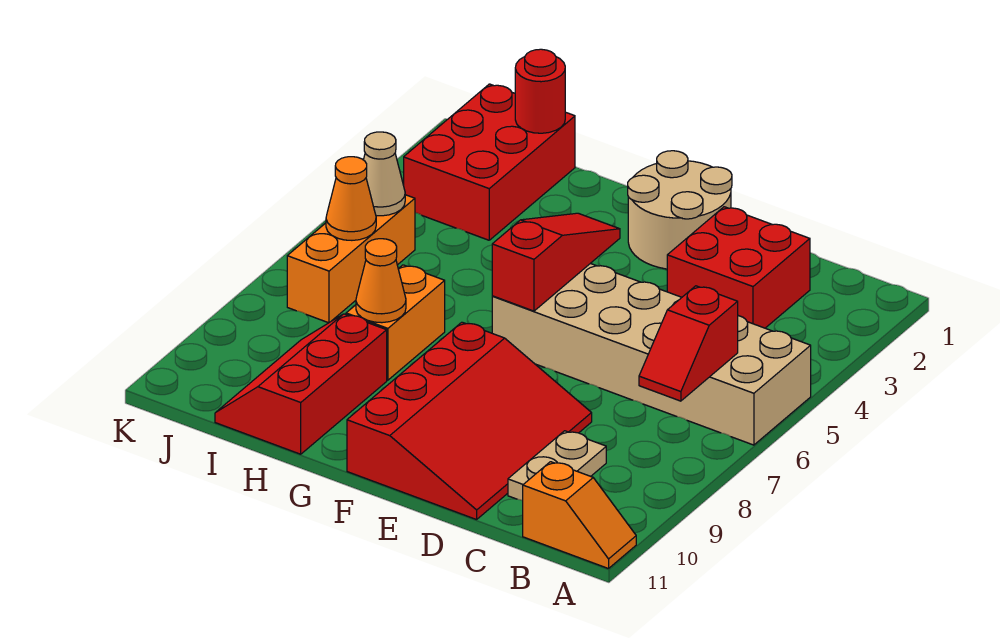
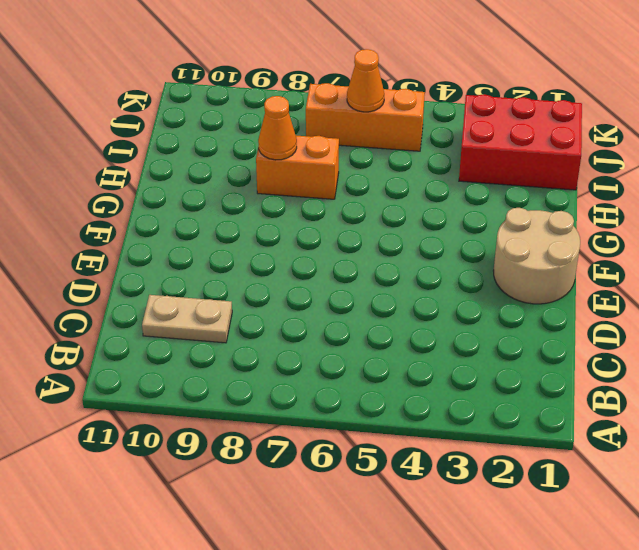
none -> tan brick A5:F6 level 1
none -> orange slope A11:B11 level 1 top B
none -> red brick C2:D3 level 1

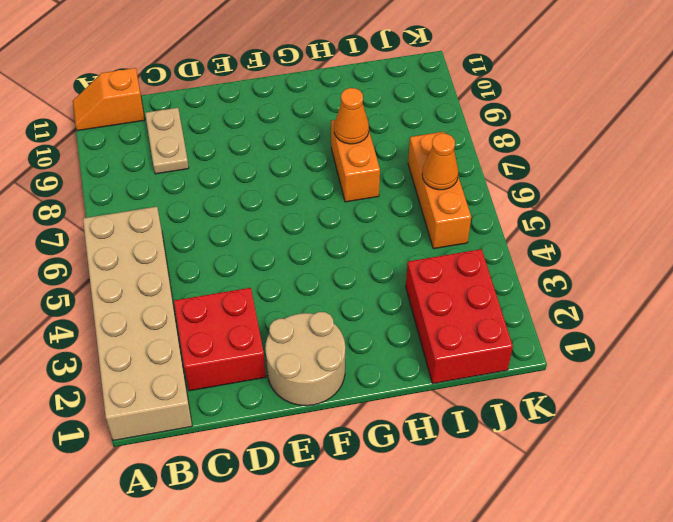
tan brick A1:B6 level 1 -> tan brick A5:F6 level 1
none -> red slope D8:F11 level 1 top F
none -> red slope H9:I11 level 1 top H
none -> red slope B6:B7 level 2 top 6

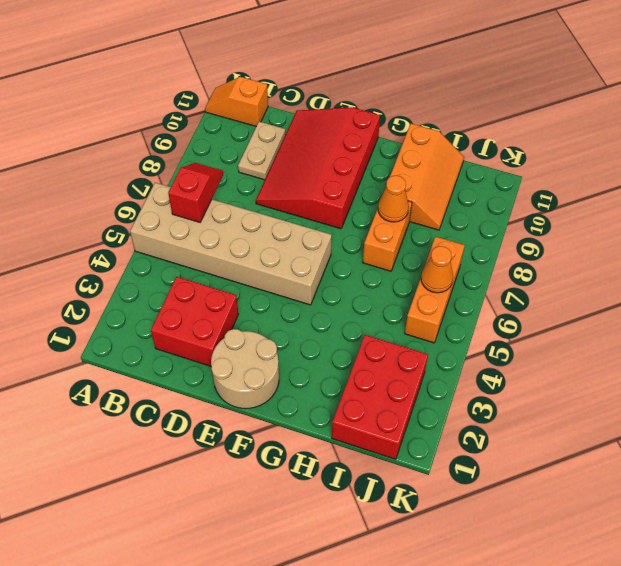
orange slope H9:I11 level 1 top H -> red slope H9:I11 level 1 top H
none -> red slope F4:F6 level 2 top 6
none -> red round brick I1 level 2
none -> tan cone J5 level 2

